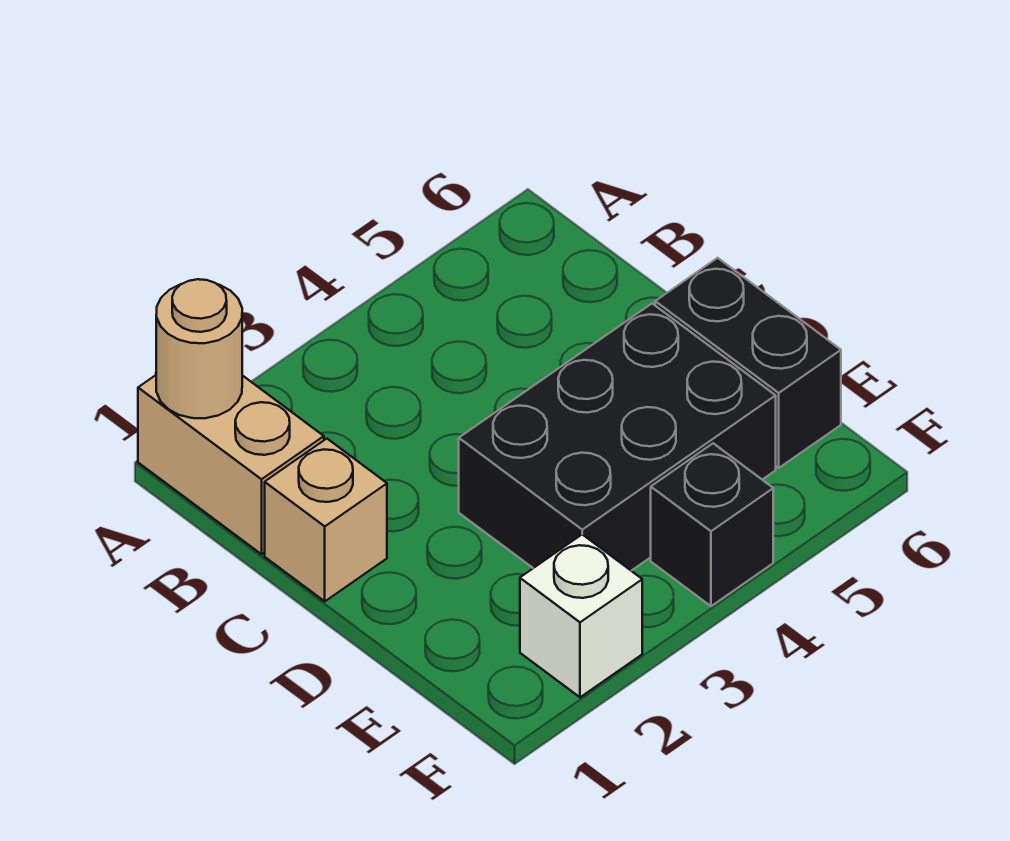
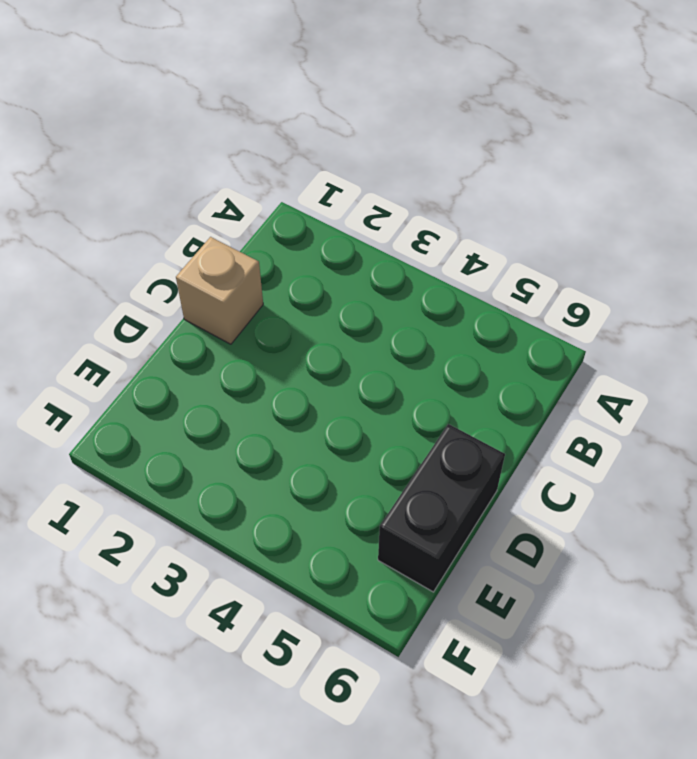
none -> tan brick A1:B1 level 1
none -> black brick D3:E5 level 1

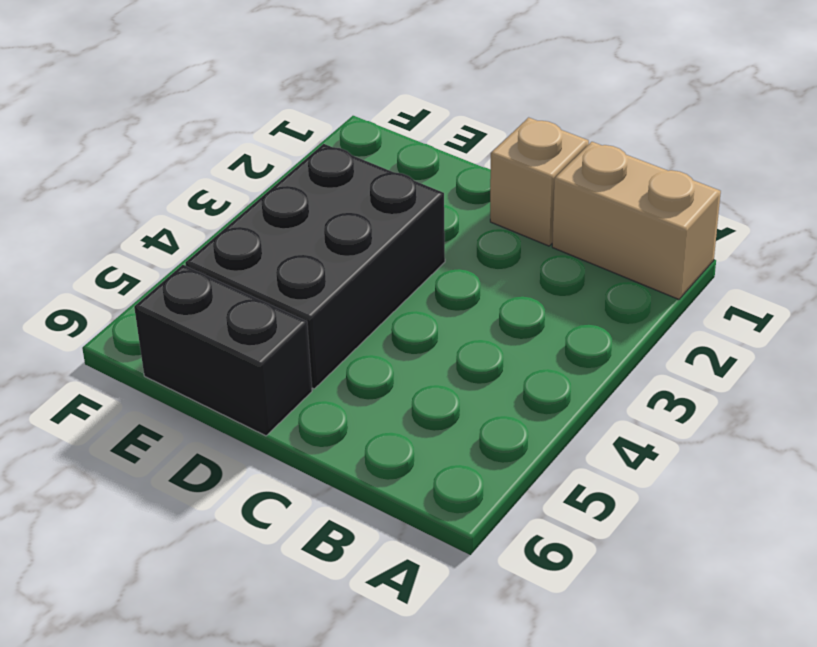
none -> white brick F2 level 1
none -> black brick F4 level 1

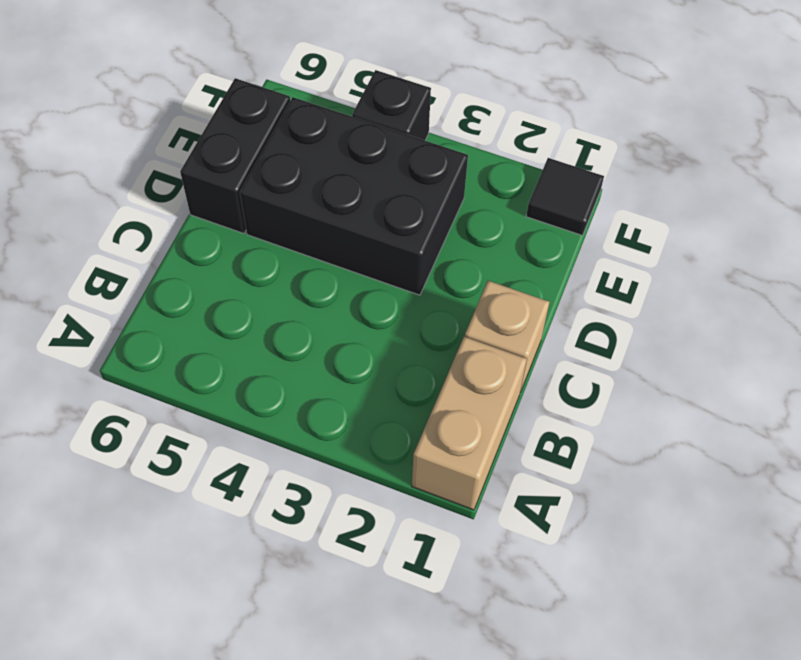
black tile F1 level 1 -> none
none -> white brick F2 level 1
none -> tan round brick A1 level 2

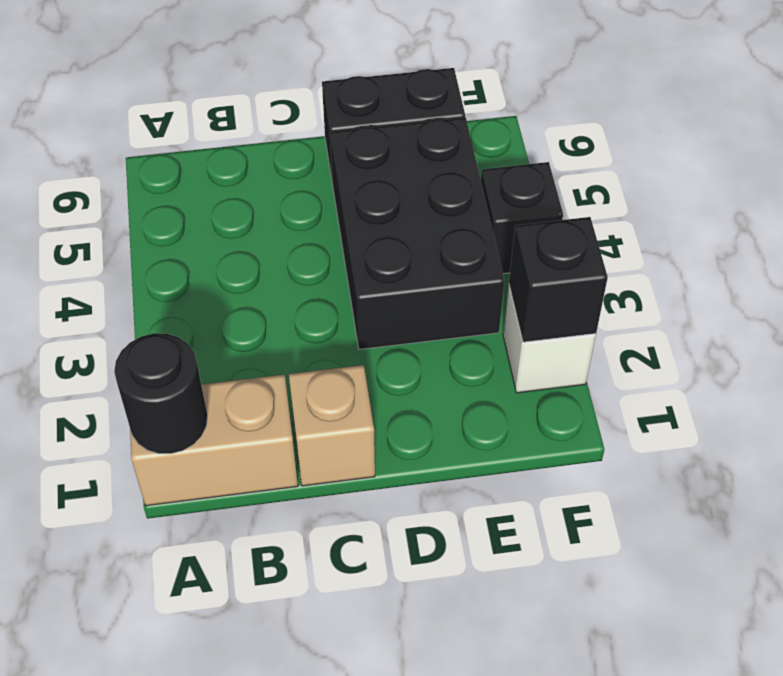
black round brick A1 level 2 -> tan round brick A1 level 2
black brick F2 level 2 -> none

